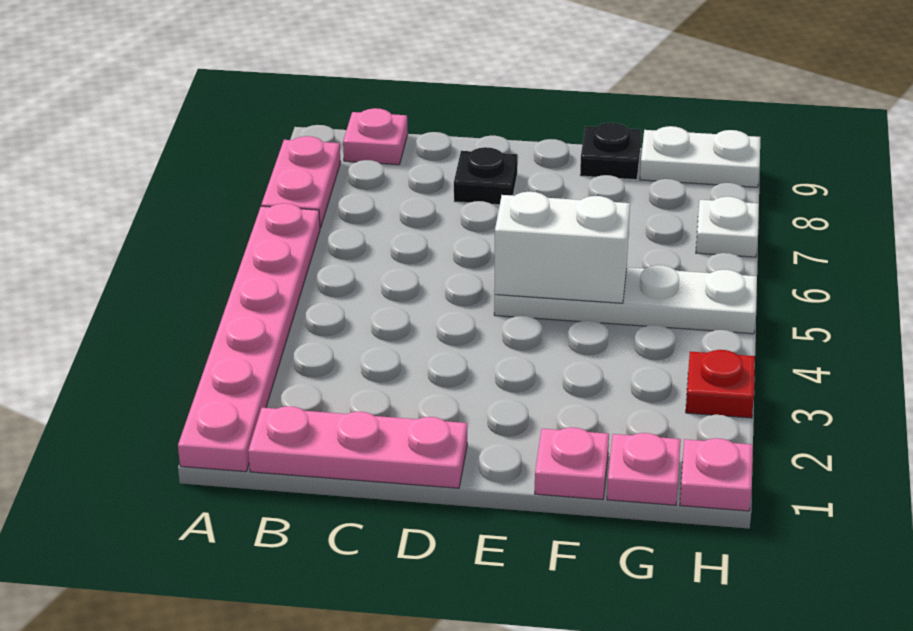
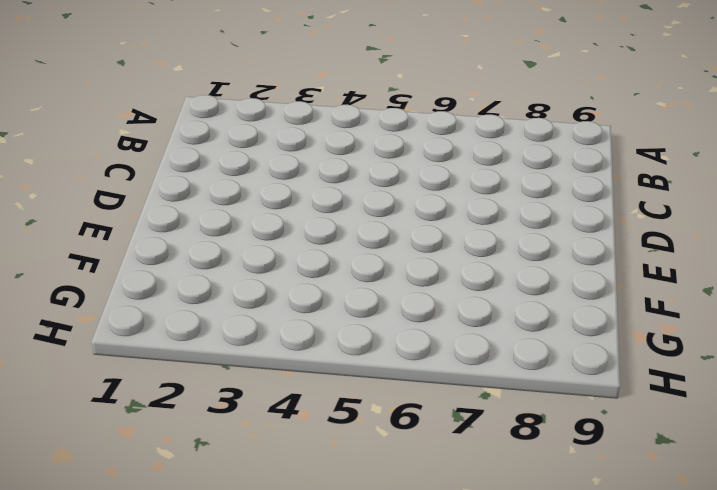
none -> pink plate A1:A6 level 1
none -> pink plate A7:A8 level 1
none -> pink plate B1:D1 level 1

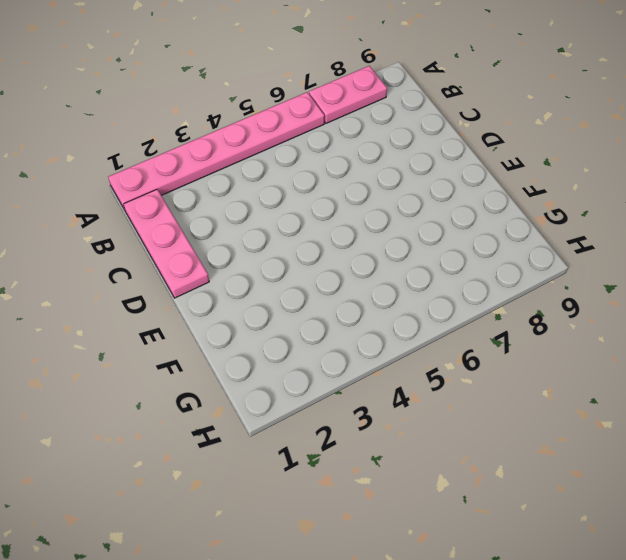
none -> pink plate B9 level 1
none -> black plate D8 level 1
none -> white plate E5:H5 level 1

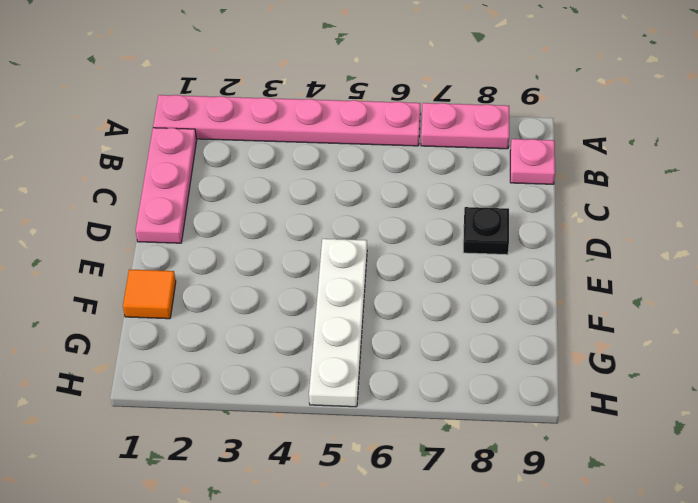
orange tile F1 level 1 -> pink plate F1 level 1
none -> black plate F9 level 1
none -> pink plate G1 level 1
none -> white plate G9:H9 level 1

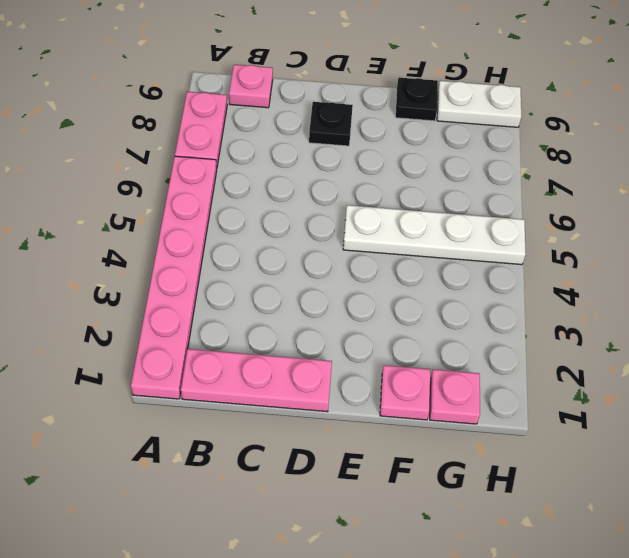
none -> pink plate H1 level 1
none -> red plate H3 level 1
none -> white plate H7 level 1

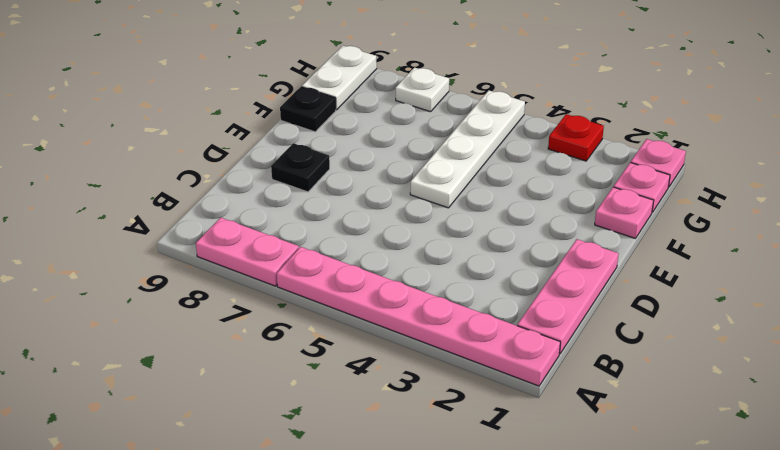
none -> pink plate B9 level 1
none -> white brick E5:F5 level 2

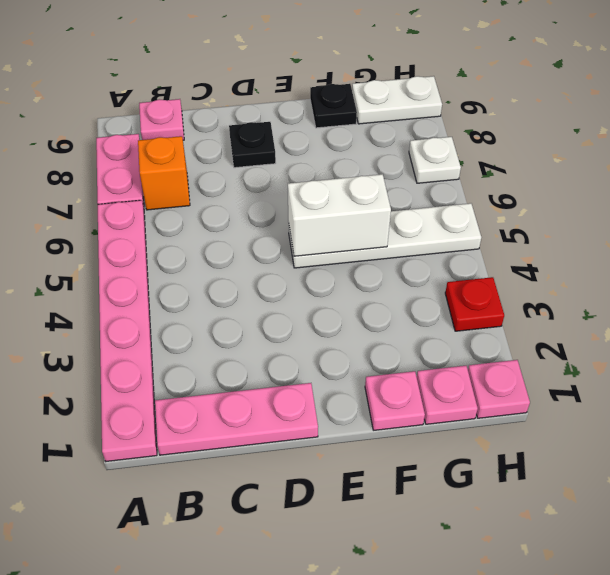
orange brick B7 level 1 -> none

